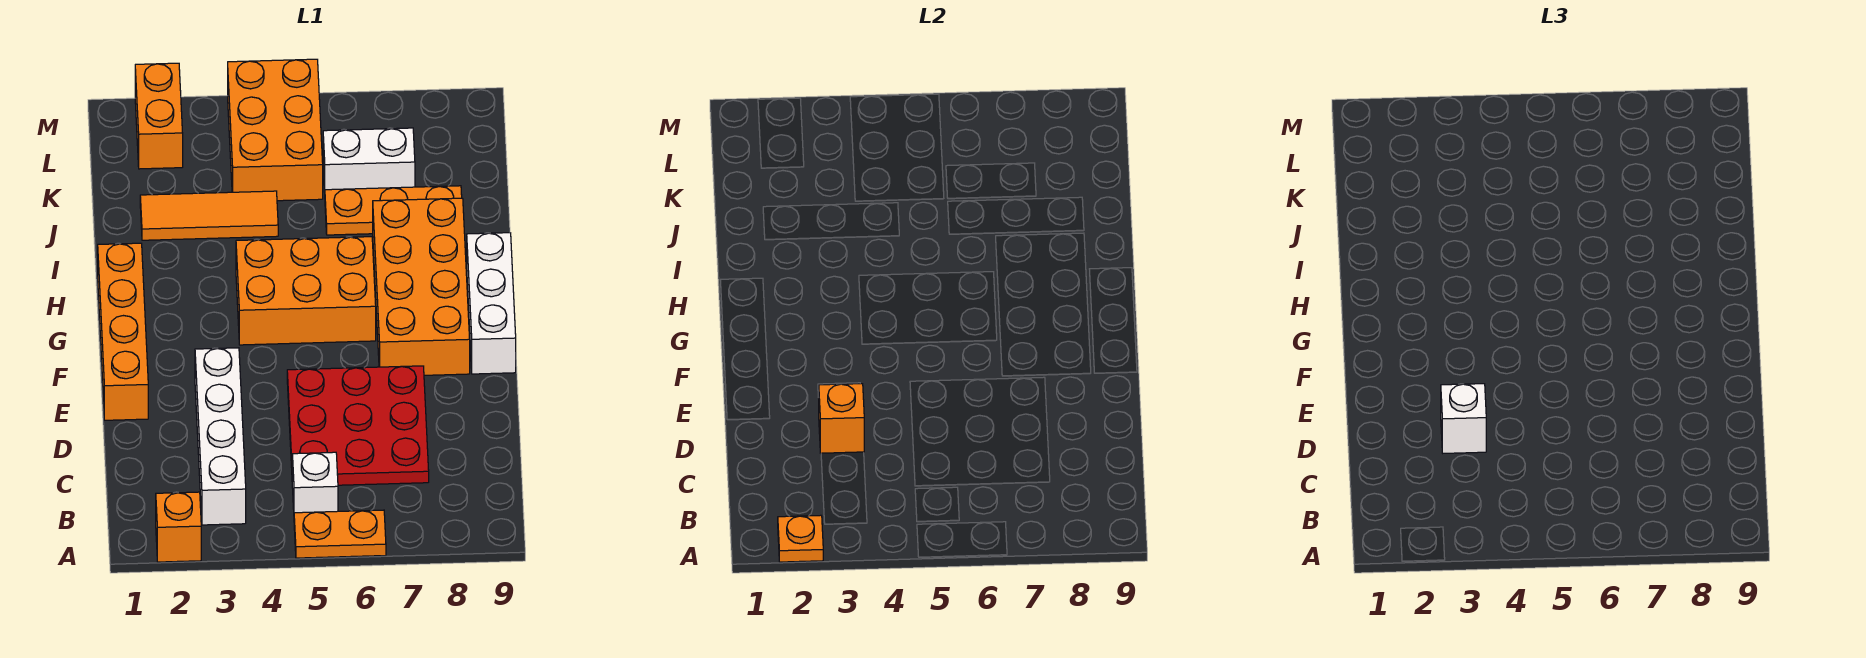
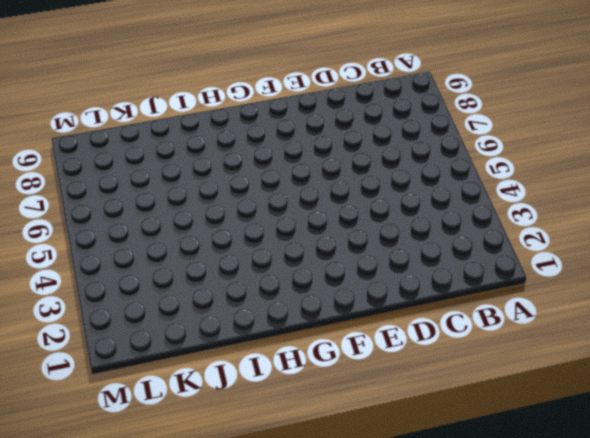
none -> orange brick A2 level 1
none -> orange plate A5:A6 level 1
none -> white brick B3:E3 level 1

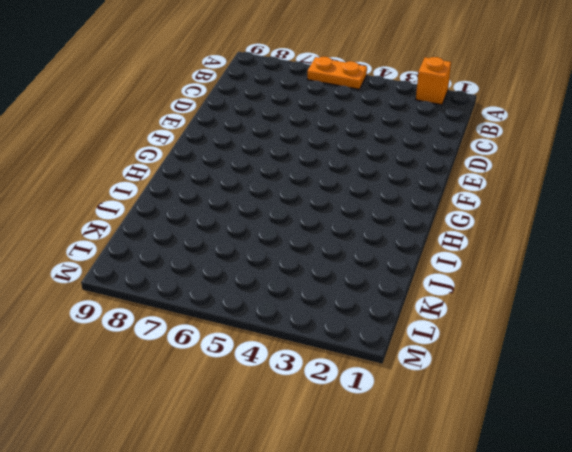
none -> white brick B3:E3 level 1
none -> white brick B5 level 1
none -> red plate C5:E7 level 1

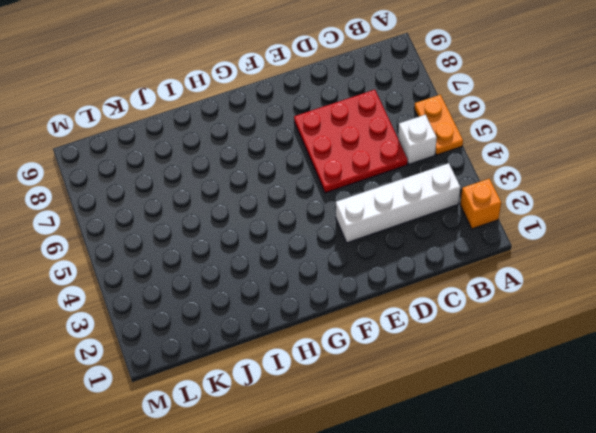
none -> orange brick E1:H1 level 1
none -> orange brick F7:I8 level 1
none -> white brick F9:H9 level 1

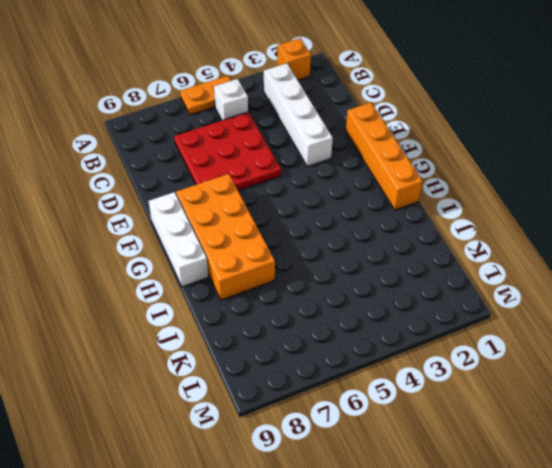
none -> orange brick G4:H6 level 1
none -> orange tile J2:J4 level 1
none -> orange plate J6:J8 level 1

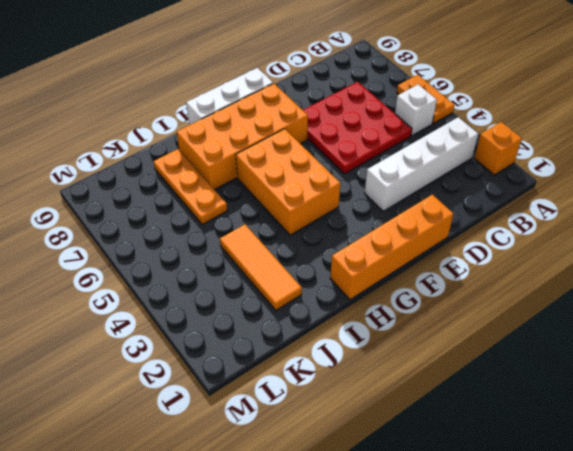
none -> orange brick K4:M5 level 1
none -> white brick K6:K7 level 1
none -> orange brick L2:M2 level 1

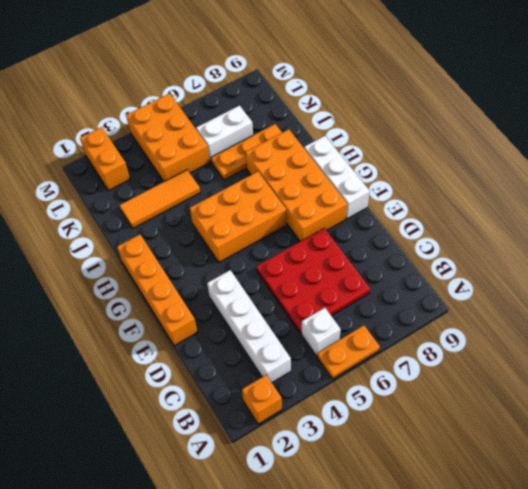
none -> orange plate A2 level 2
none -> orange brick D3 level 2
none -> white brick D3 level 3

